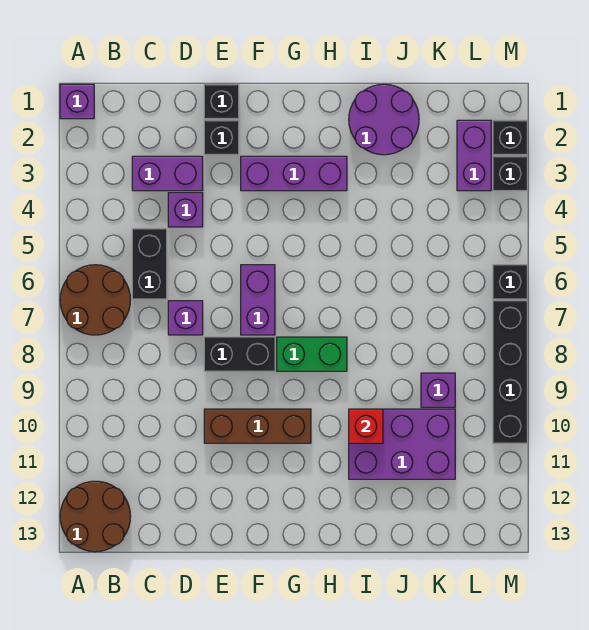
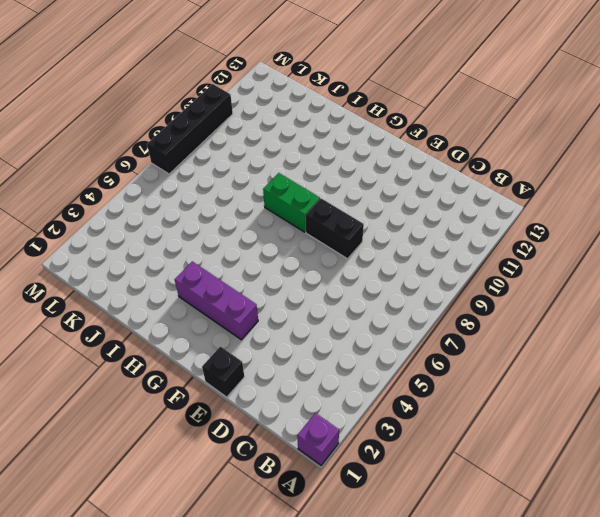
none -> brown round brick A6:B7 level 1
none -> brown round brick A12:B13 level 1
none -> purple brick C3:D3 level 1

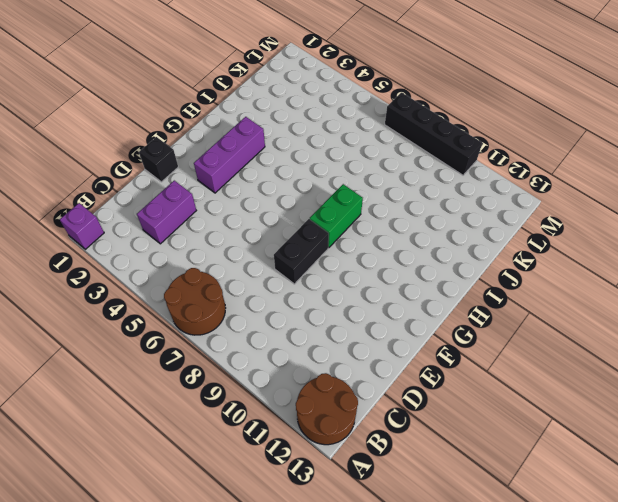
none -> black brick C5:C6 level 1
none -> purple brick D4 level 1
none -> purple brick D7 level 1

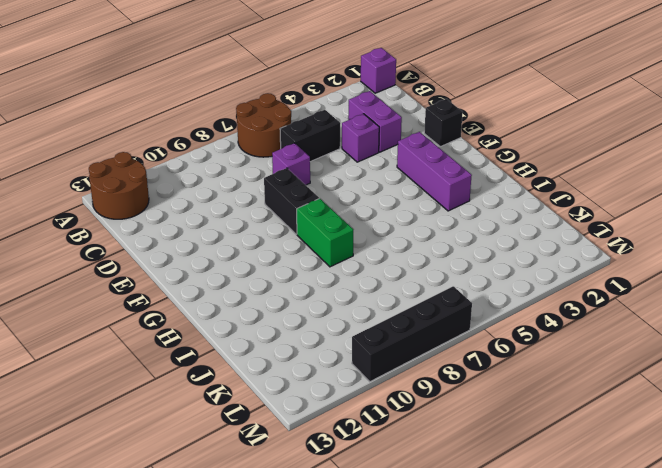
none -> black brick E2 level 1
none -> brown brick E10:G10 level 1
none -> purple brick F6:F7 level 1

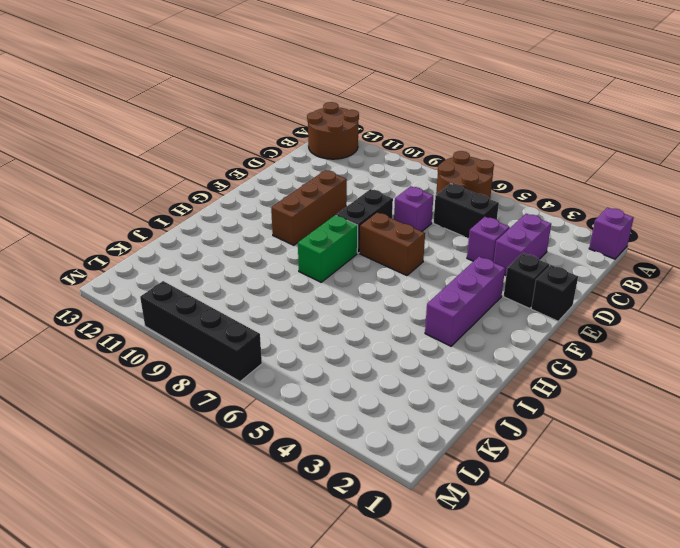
brown brick F6:F7 level 1 -> purple brick F6:F7 level 1
none -> purple round brick I1:J2 level 1
none -> purple brick I10:K11 level 1
none -> purple brick K9 level 1

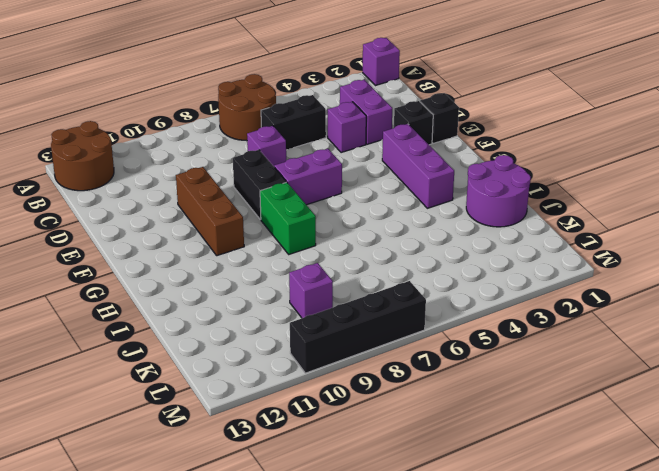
none -> purple brick I10:K11 level 1
none -> purple brick L2:L3 level 1
none -> black brick M2 level 1

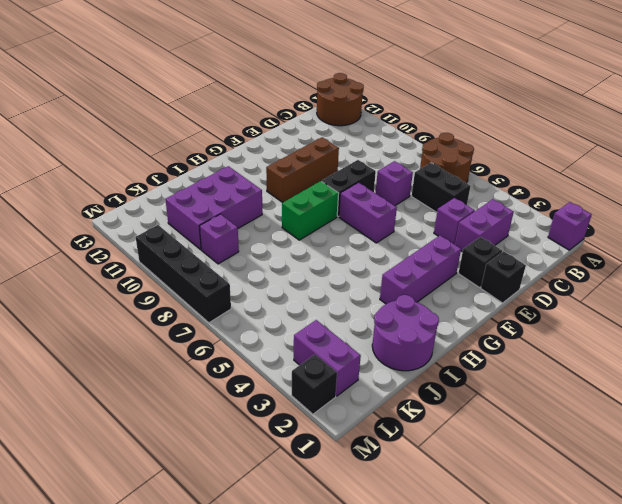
none -> black brick M3 level 1
none -> black brick M6 level 1
none -> red brick I10 level 2

